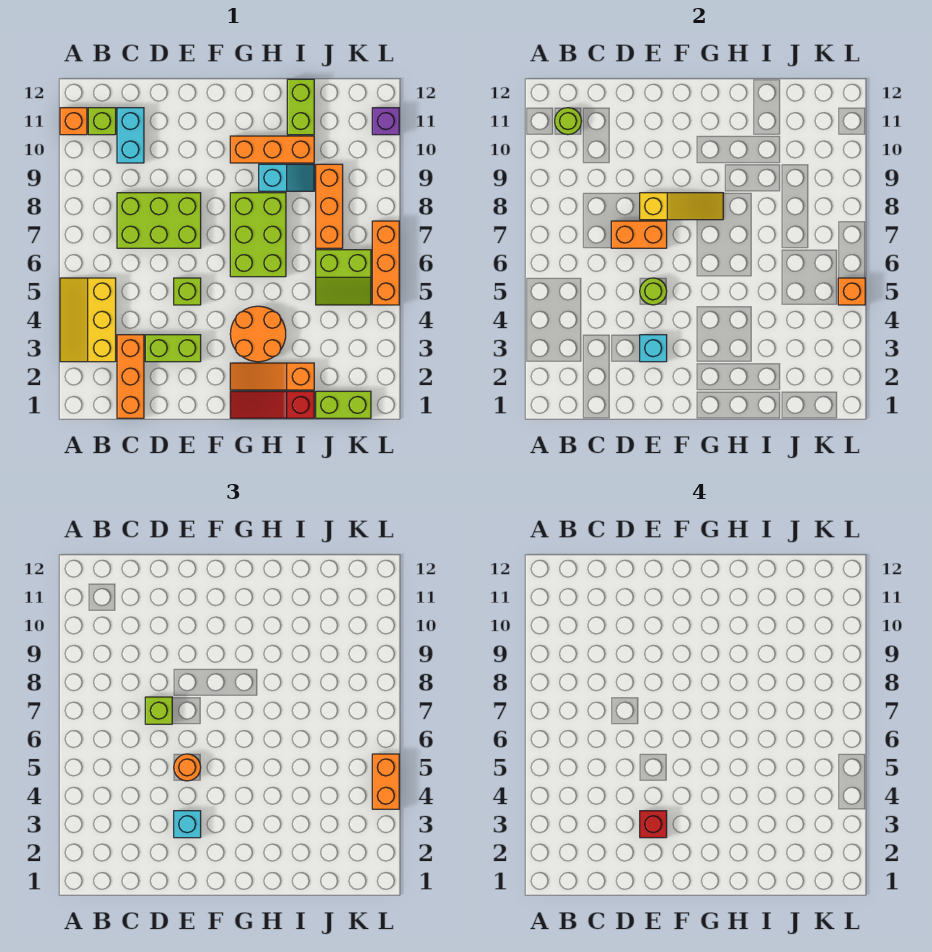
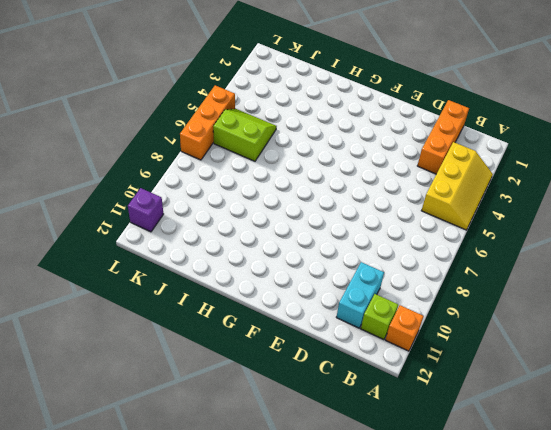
none -> lime brick C7:E8 level 1
none -> lime brick D3:E3 level 1
none -> lime brick E5 level 1
none -> red slope G1:I1 level 1 top I

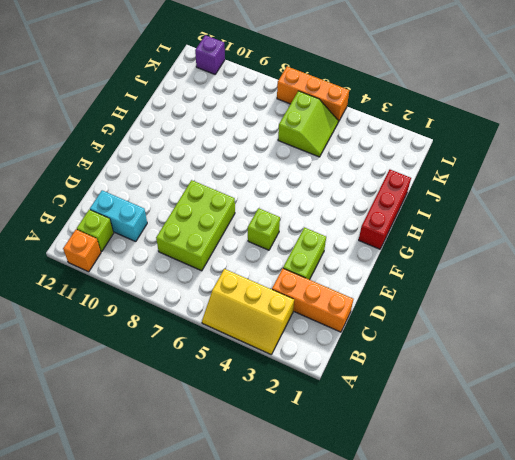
red brick G1:I1 level 1 -> red slope G1:I1 level 1 top I
none -> orange slope G2:I2 level 1 top I
none -> orange round brick G3:H4 level 1
none -> lime brick G6:H8 level 1
none -> orange brick G10:I10 level 1

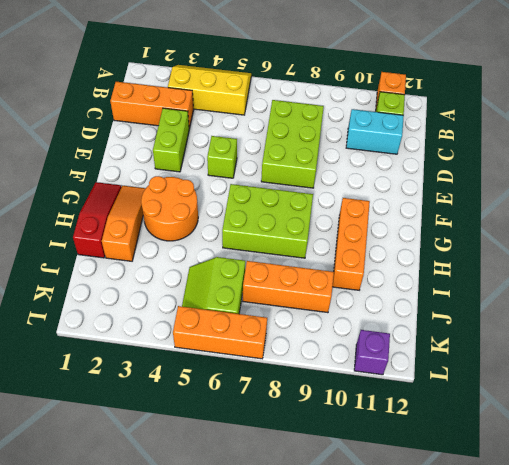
none -> cyan slope H9:I9 level 1 top H
none -> lime brick I11:I12 level 1
none -> lime brick J1:K1 level 1
none -> lime round brick B11 level 2

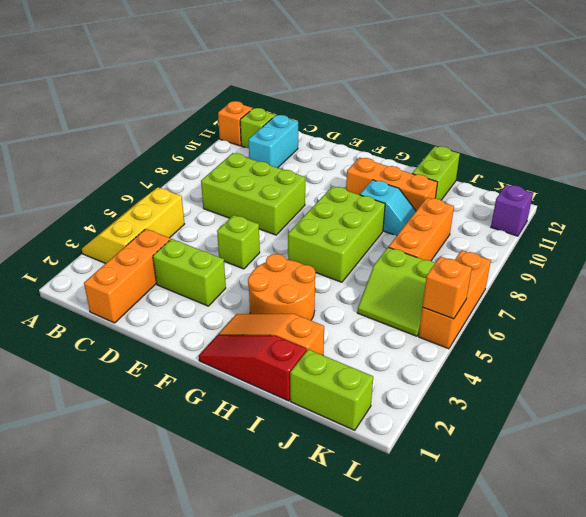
none -> lime round brick B11 level 2
none -> orange brick D7:E7 level 2
none -> cyan brick E3 level 2
none -> lime round brick E5 level 2

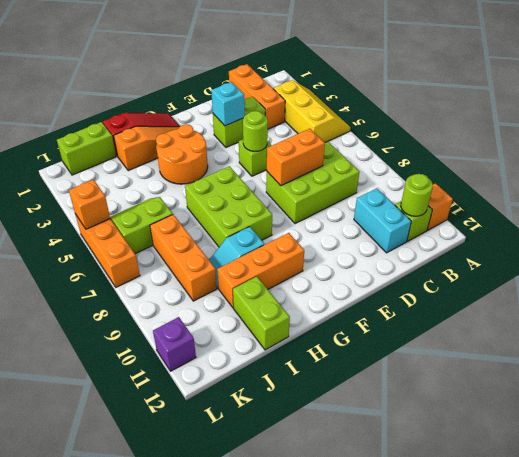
none -> yellow slope E8:G8 level 2 top E
none -> lime brick D7 level 3
none -> cyan brick E3 level 3
none -> orange round brick E5 level 3

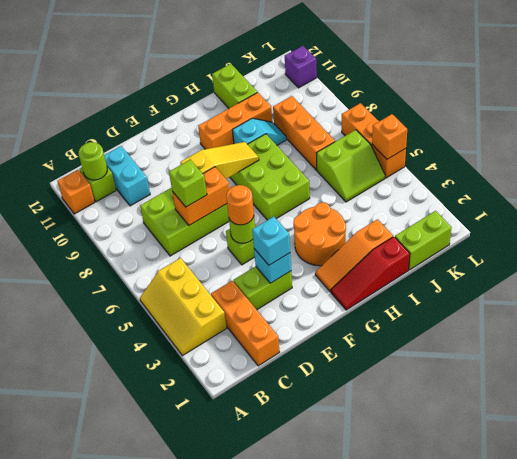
none -> orange brick L4:L5 level 3
none -> red brick E3 level 4

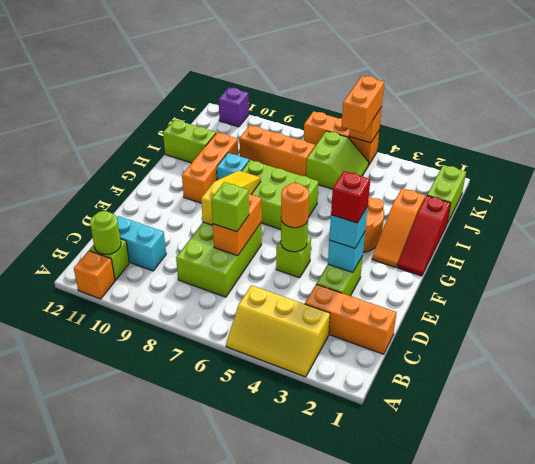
orange brick K5:L5 level 3 -> orange brick L4:L5 level 3

